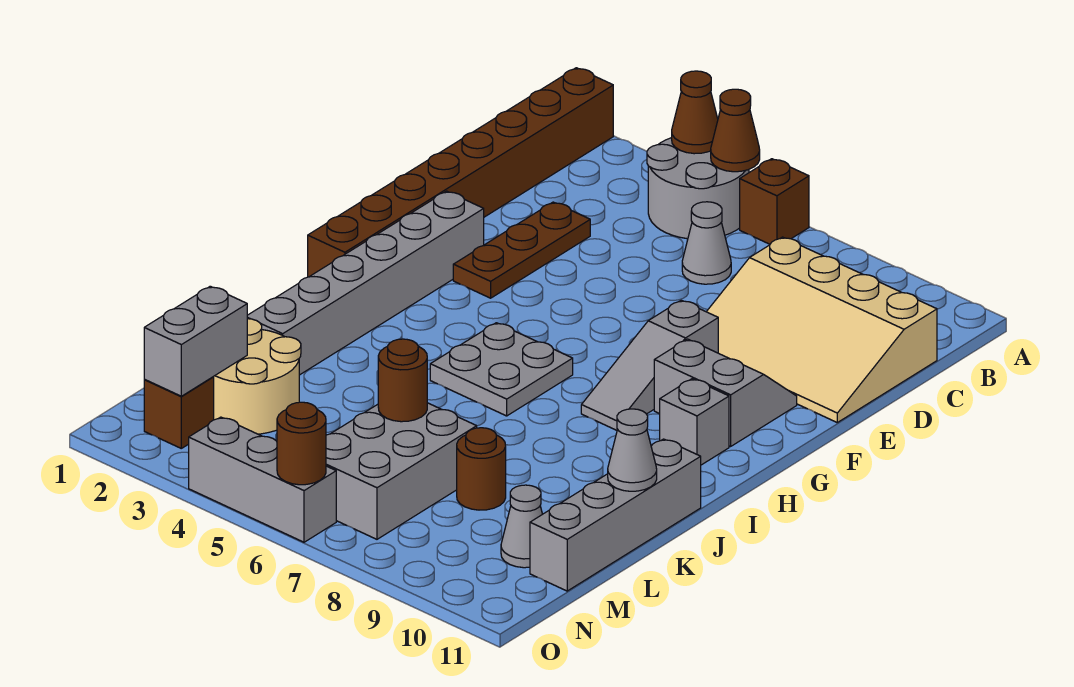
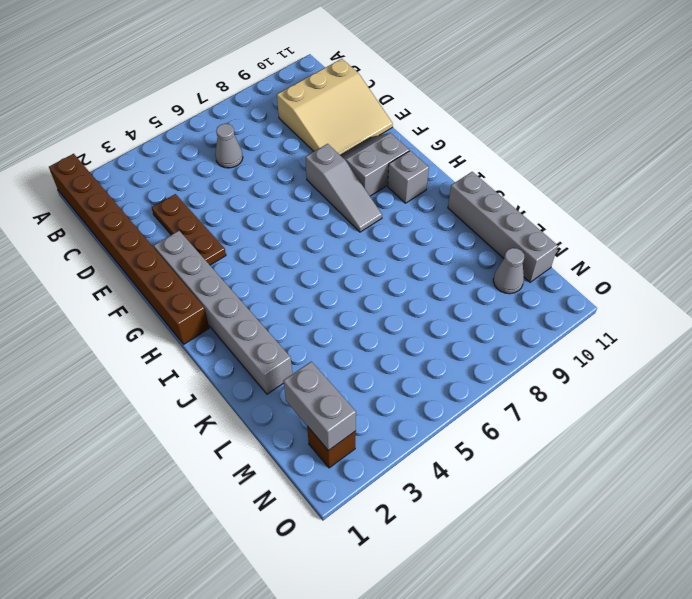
tan slope C9:E11 level 1 top C -> tan slope C8:E11 level 1 top C
none -> grey round brick A4:B5 level 1
none -> brown brick A6 level 1
none -> grey plate H5:I6 level 1

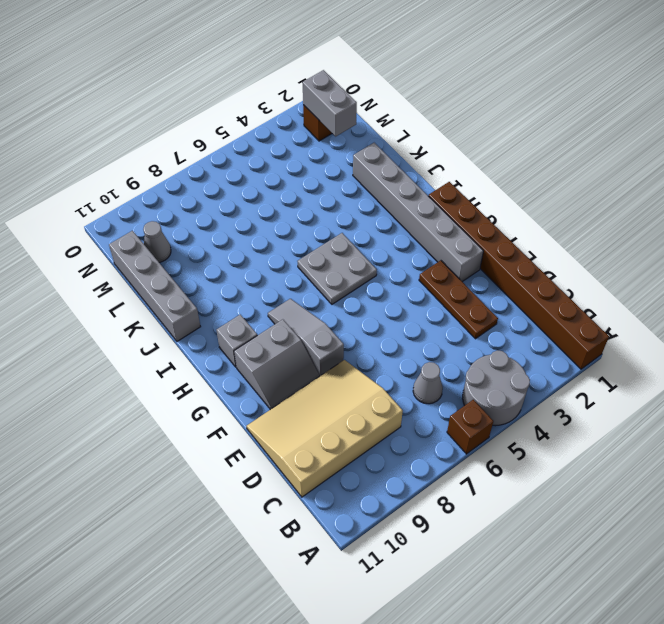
none -> tan round brick L2:M3 level 1
none -> grey brick L6:N7 level 1
none -> brown round brick L8 level 1

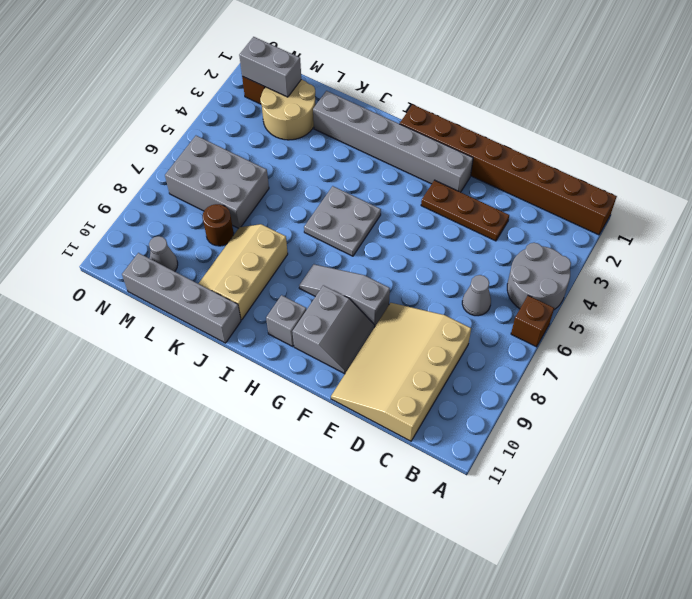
tan slope J8:K10 level 1 top J -> none
none -> grey brick O4:O6 level 1
none -> brown cone A4 level 2
none -> brown cone A5 level 2

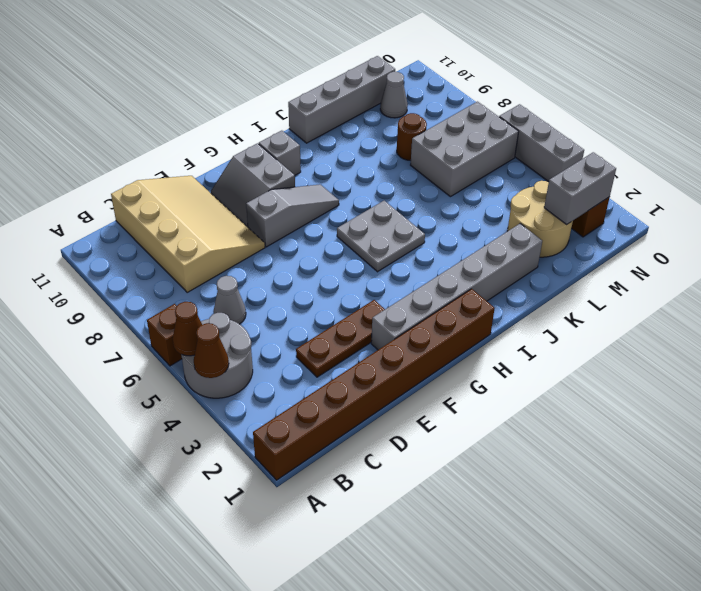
none -> grey cone K11 level 2
none -> brown round brick L6 level 2
none -> brown round brick O6 level 2

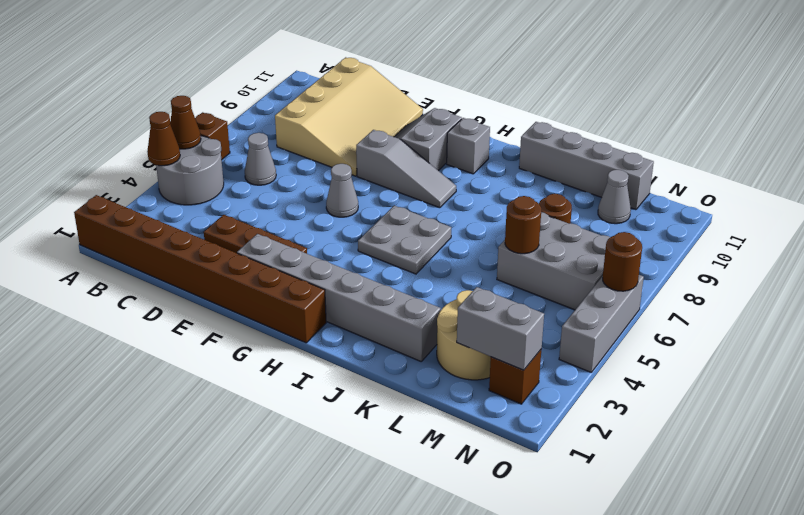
grey cone F6 level 1 -> grey cone K11 level 2

